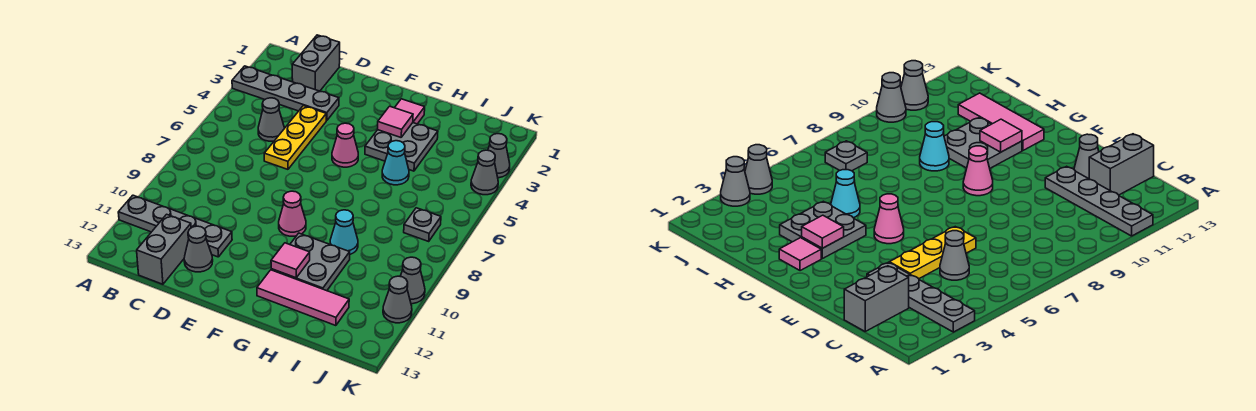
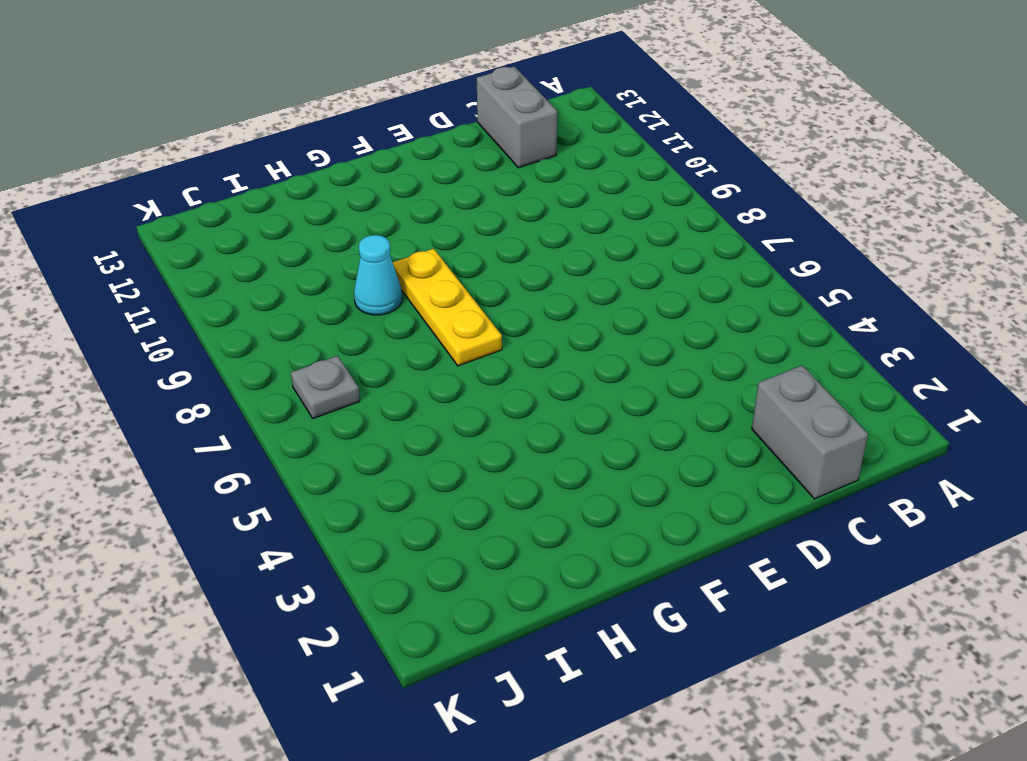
yellow plate G7:G9 level 1 -> yellow plate D4:D6 level 1
none -> grey plate A3:D3 level 1
none -> grey plate A11:D11 level 1
none -> grey cone C5 level 1

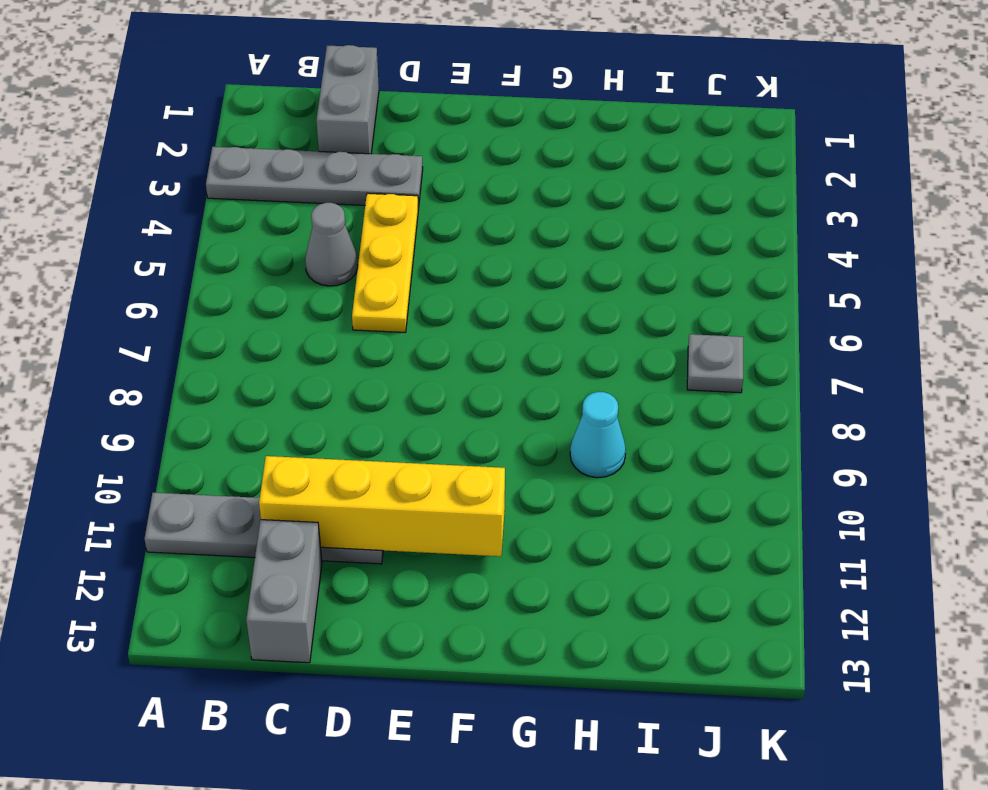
yellow brick C11:F11 level 2 -> none
none -> grey cone D12 level 1
none -> pink cone F5 level 1
none -> pink cone F9 level 1

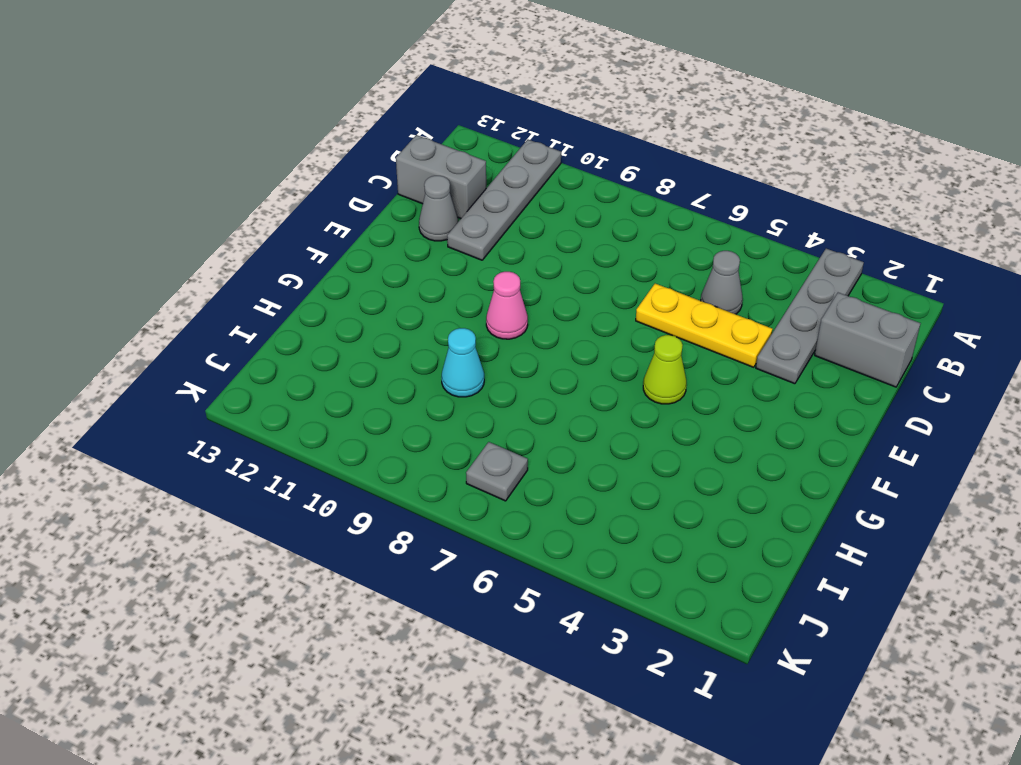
lime cone F5 level 1 -> pink cone F5 level 1
none -> pink tile G2 level 1
none -> grey plate G3:H4 level 1
none -> grey plate G10:H11 level 1

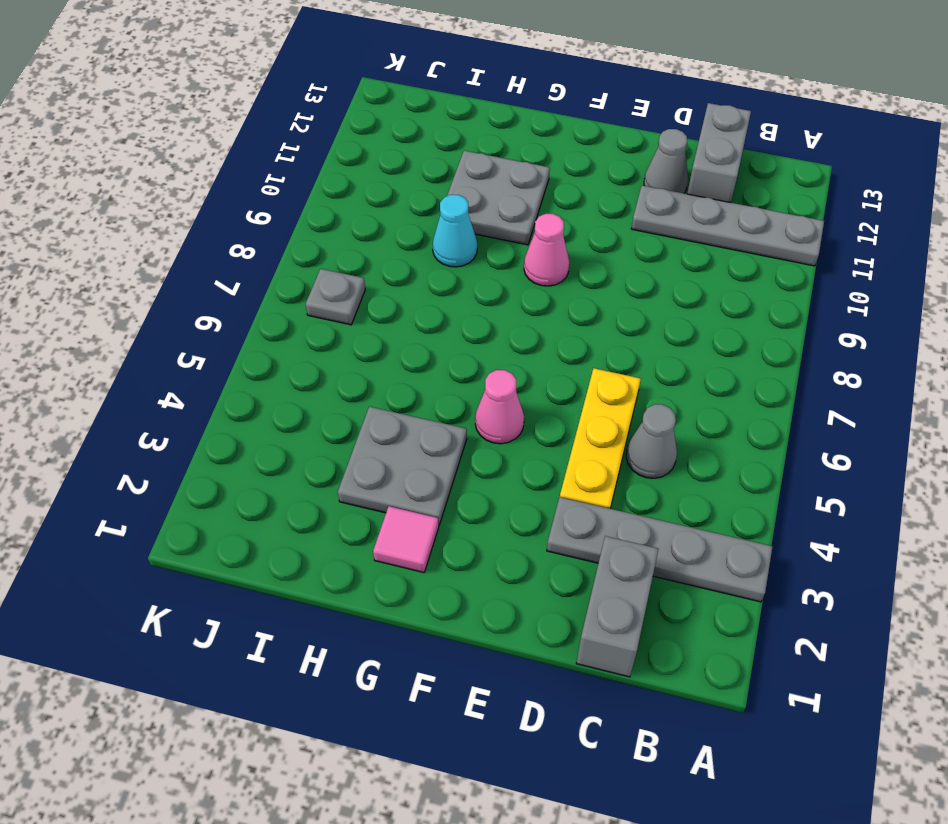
none -> pink tile G12:I12 level 1
none -> cyan cone H5 level 1
none -> grey cone K3 level 1

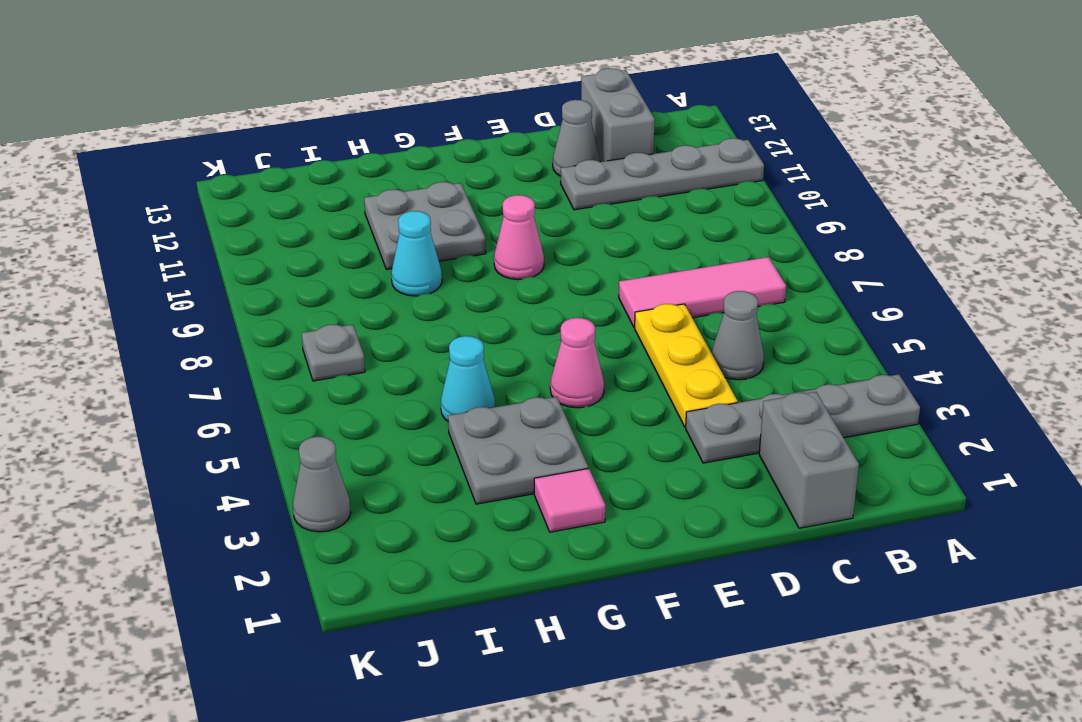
pink tile B7:D7 level 1 -> pink tile G12:I12 level 1
none -> grey cone K4 level 1
none -> grey cone K10 level 1
none -> grey cone K11 level 1

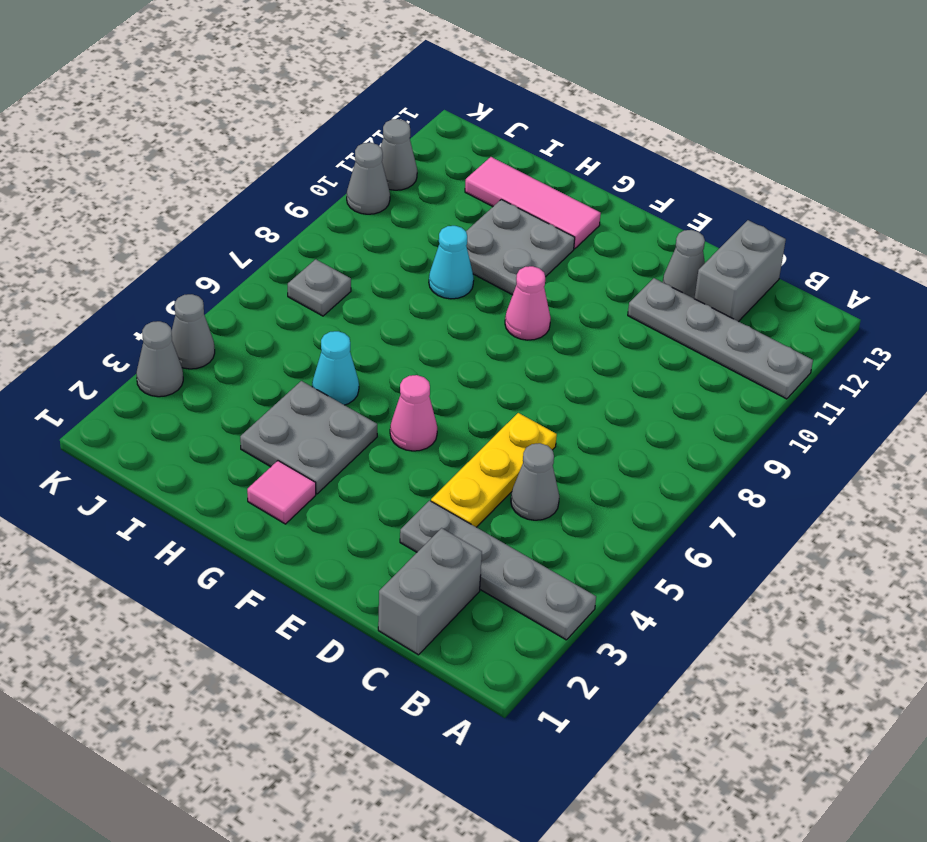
none -> pink tile G3 level 2
none -> pink tile G11 level 2

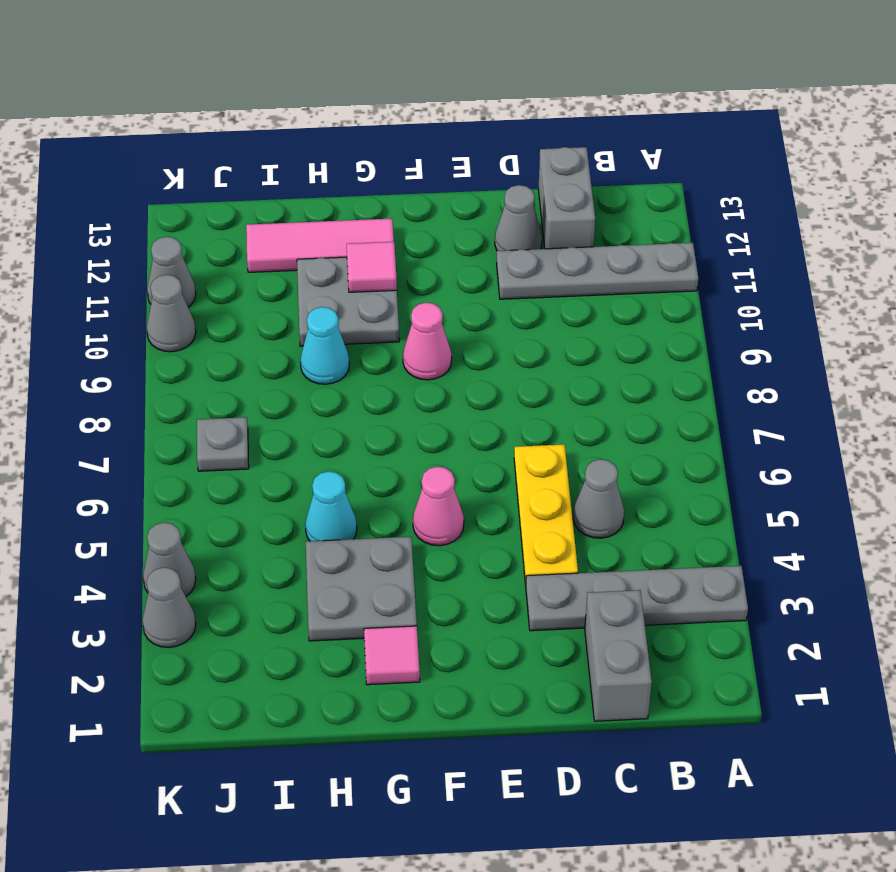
none -> pink tile G3 level 2

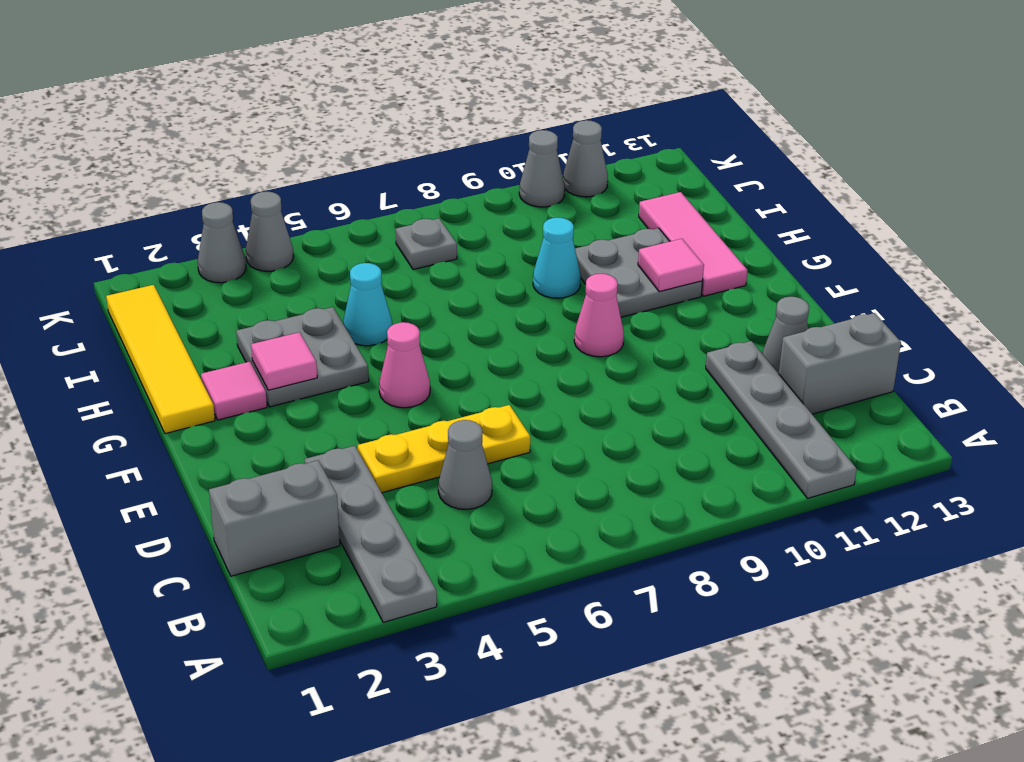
yellow tile G1:J1 level 1 -> none

